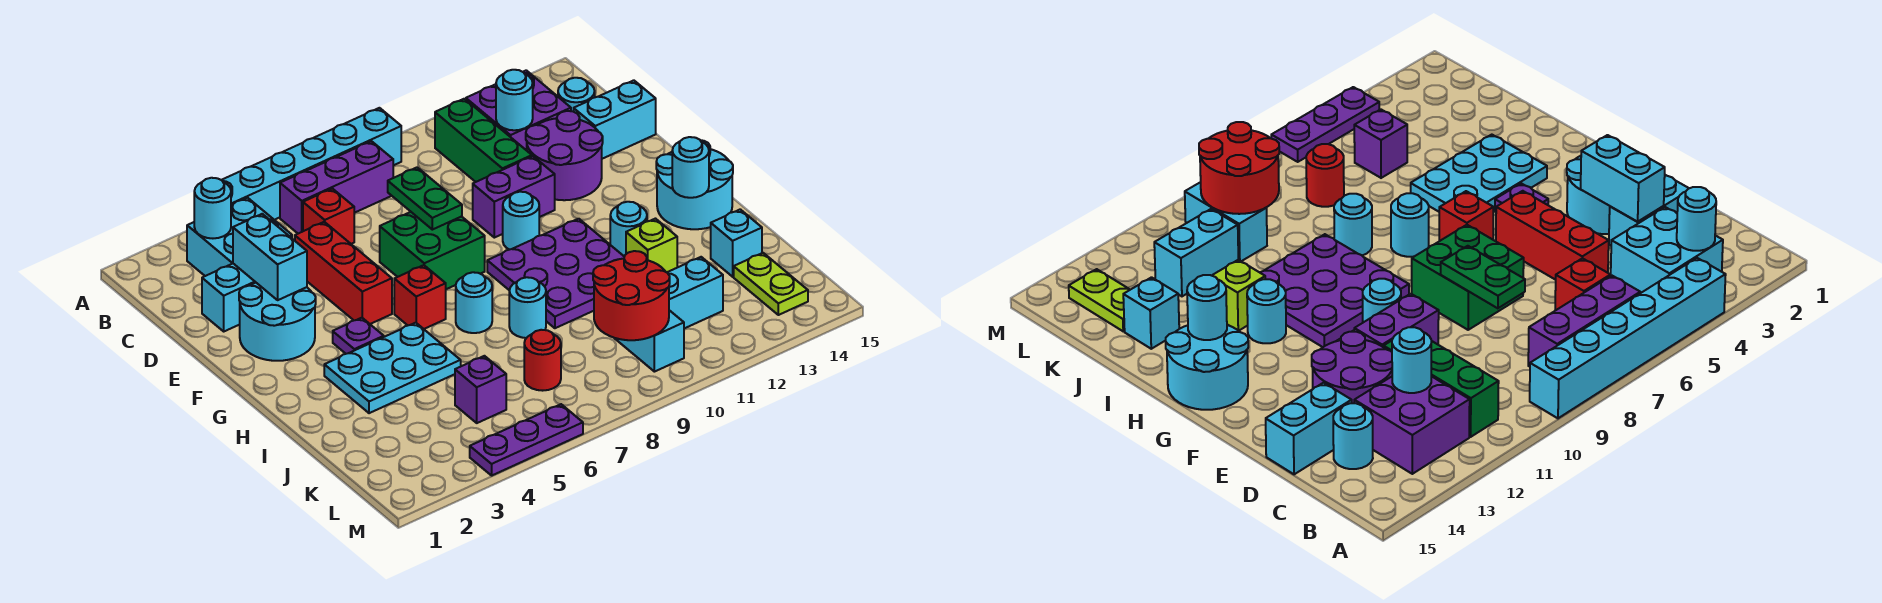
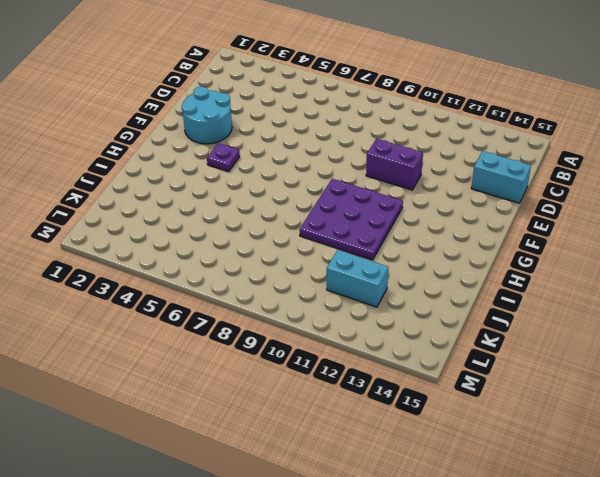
none -> cyan brick A4:A9 level 1
none -> cyan brick B3:C4 level 1
none -> purple brick B6:B8 level 1
none -> green brick B11:D11 level 1

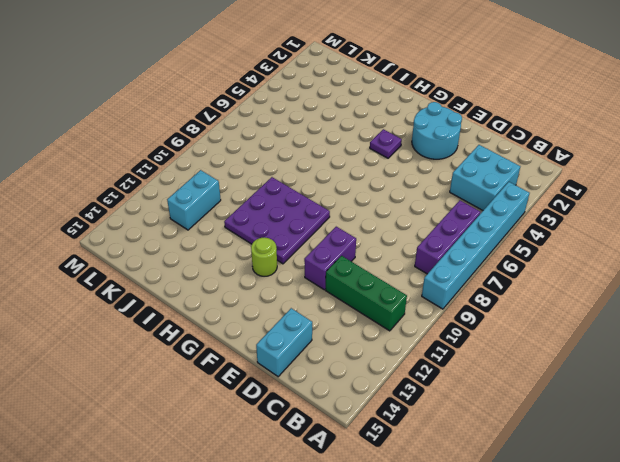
lime round brick G12 level 1 -> none
none -> purple brick B12:C13 level 1
none -> red brick C6 level 1
none -> cyan round brick C14 level 1
none -> cyan brick D2:D3 level 1

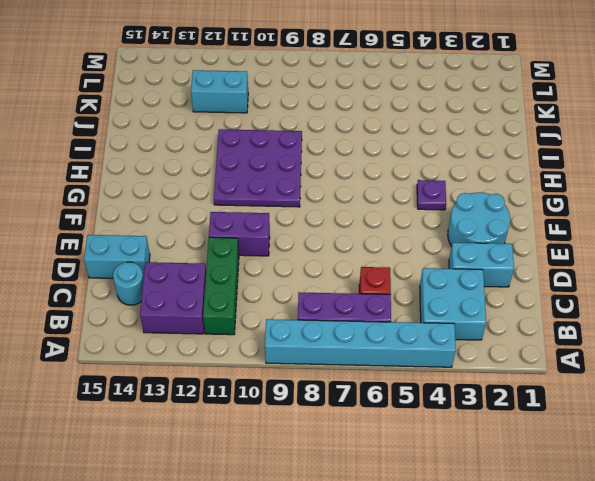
none -> red brick D5:F5 level 1
none -> purple round brick D12:E13 level 1
none -> green brick E7:F8 level 1
none -> cyan round brick F10 level 1

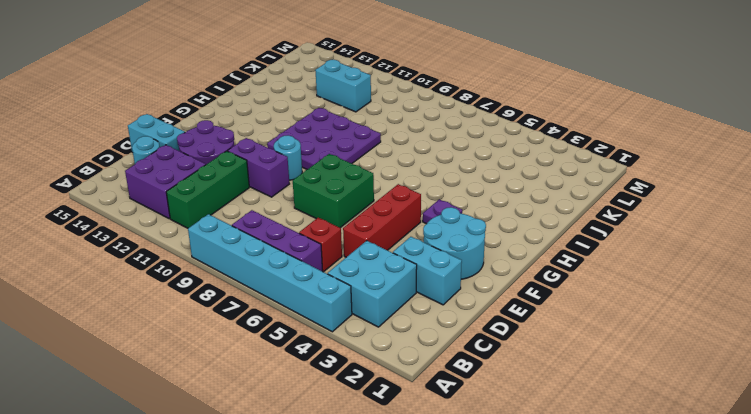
none -> red brick G6 level 1
none -> cyan round brick G14:H15 level 1
none -> cyan plate H3:I5 level 1
none -> cyan round brick H7 level 1

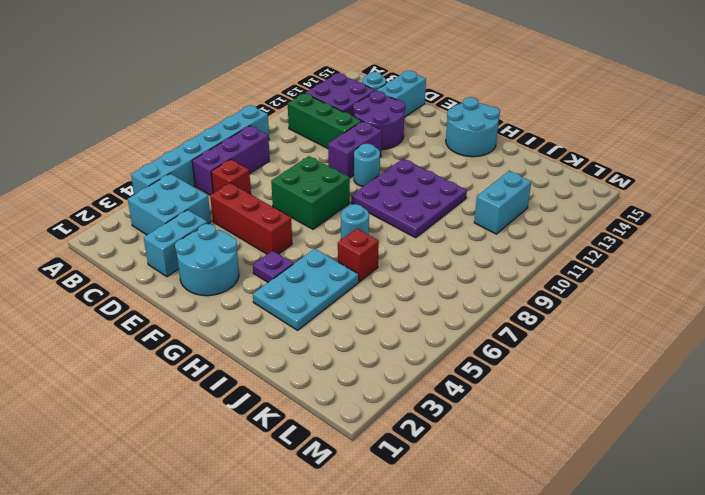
red brick I6 level 1 -> red brick G6 level 1
none -> cyan round brick H12 level 1
none -> cyan round brick I8 level 1
none -> lime brick I12 level 1
none -> cyan brick J14 level 1

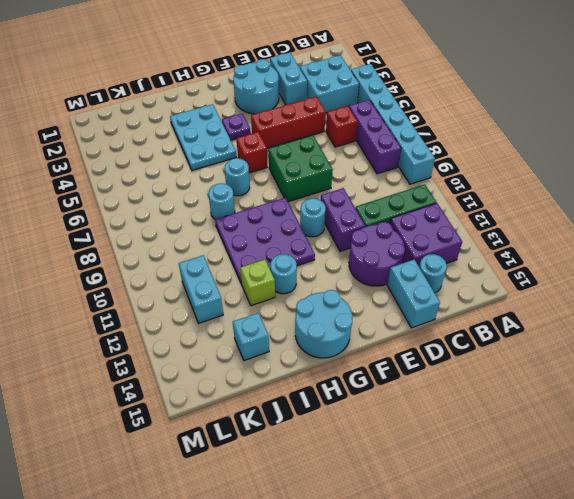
none -> purple brick K5 level 1
none -> red round brick K7 level 1
none -> cyan brick K10:L10 level 1
none -> lime plate K14:L14 level 1

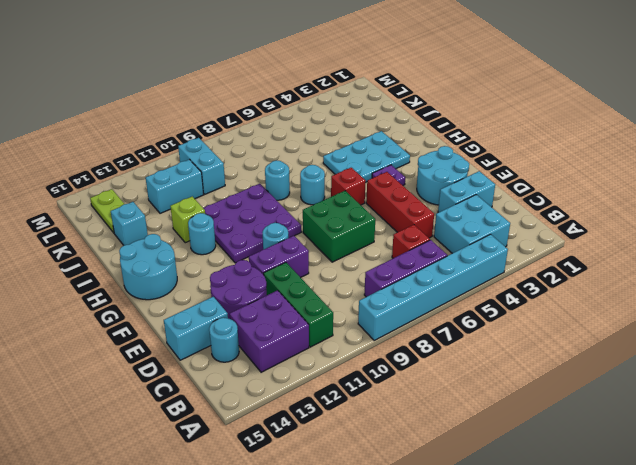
none -> purple brick K5 level 1
none -> red round brick K7 level 1
none -> purple plate M4:M6 level 1
none -> cyan round brick B3 level 2

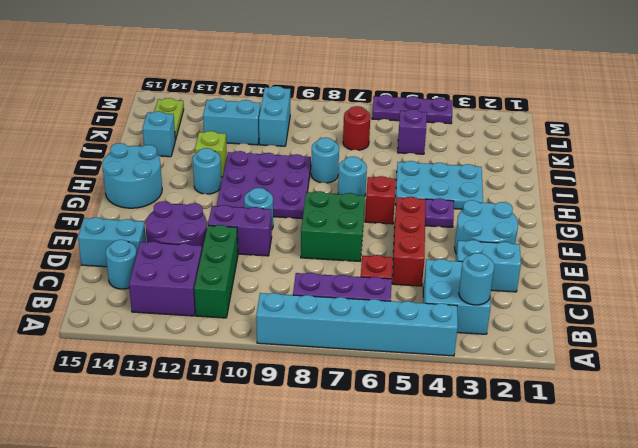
none -> cyan round brick C12 level 2
none -> cyan brick D3:E3 level 2
none -> green plate D8:E8 level 2
none -> cyan round brick H14 level 2

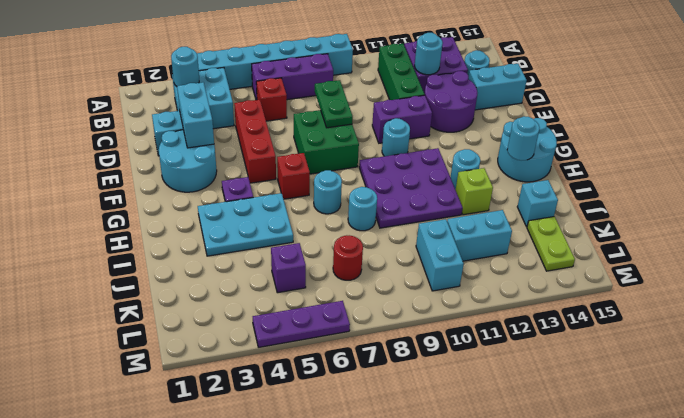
none -> red round brick K9:L10 level 2

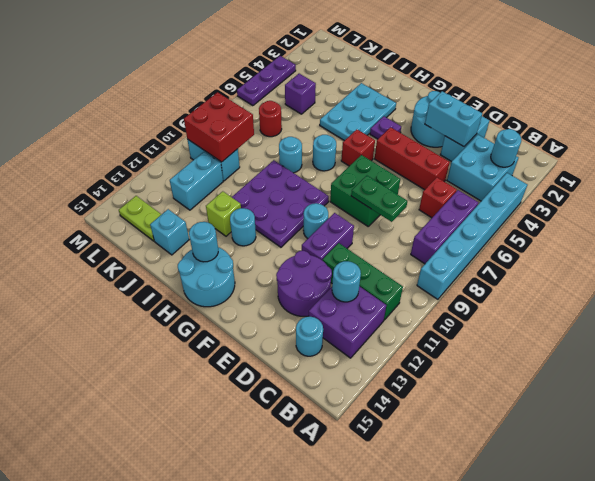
red brick K9:L10 level 2 -> red round brick K9:L10 level 2
none -> cyan brick D14:D15 level 1

